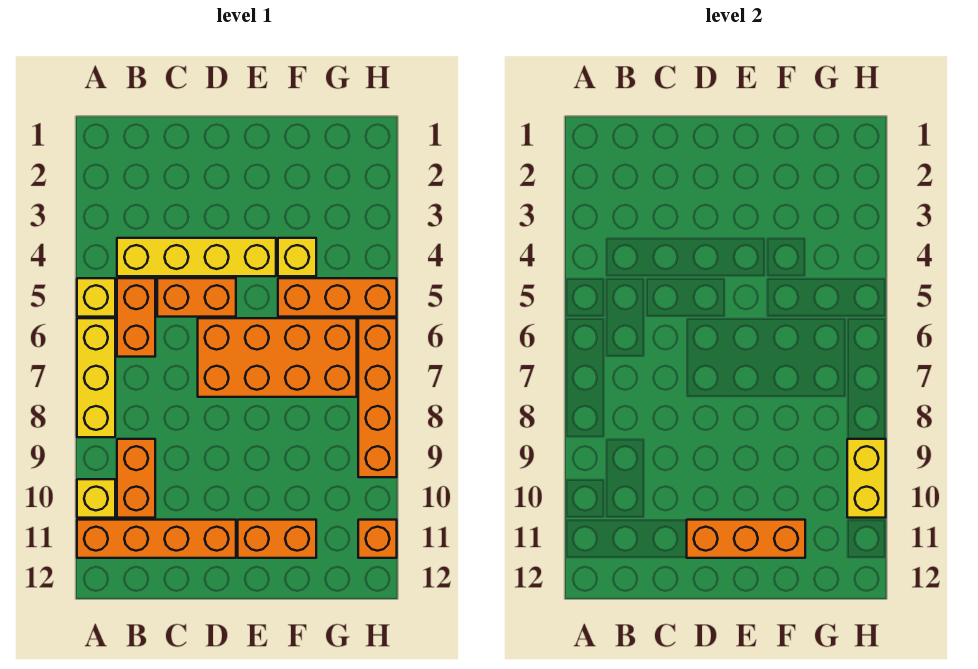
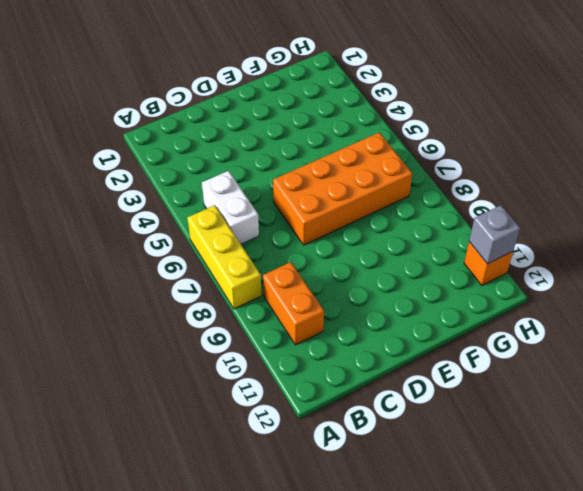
white brick B5:B6 level 1 -> orange brick B5:B6 level 1
grey brick H11 level 2 -> none
none -> yellow brick A5 level 1
none -> yellow brick A10 level 1
none -> orange brick A11:D11 level 1

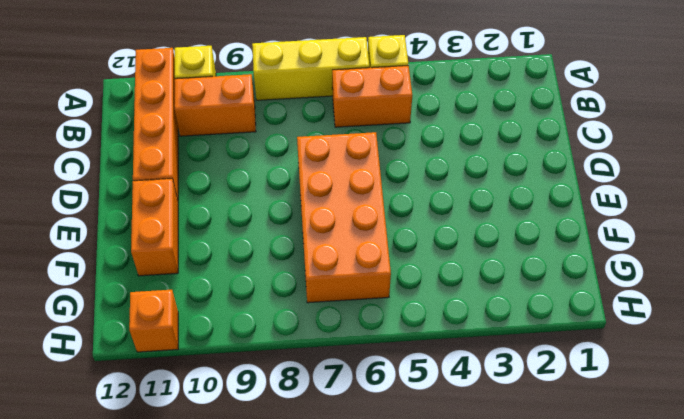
none -> yellow brick B4:E4 level 1
none -> orange brick C5:D5 level 1
none -> yellow brick F4 level 1

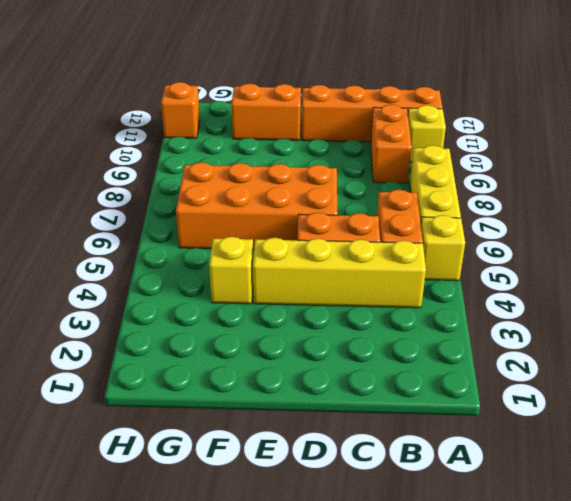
none -> orange brick F5:H5 level 1
none -> orange brick H6:H9 level 1
none -> orange brick D11:F11 level 2

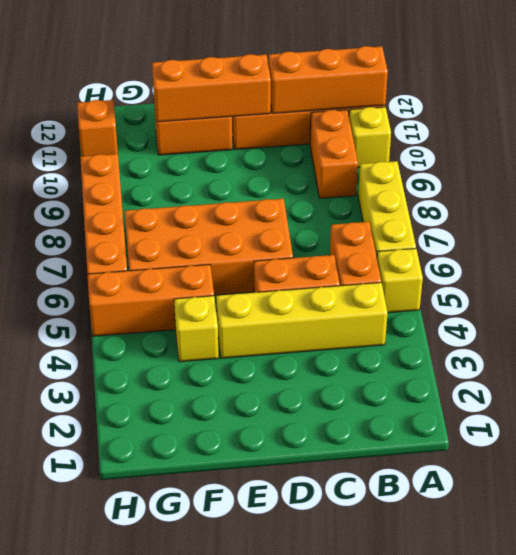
orange brick A11:C11 level 2 -> none
none -> yellow brick H9:H10 level 2

